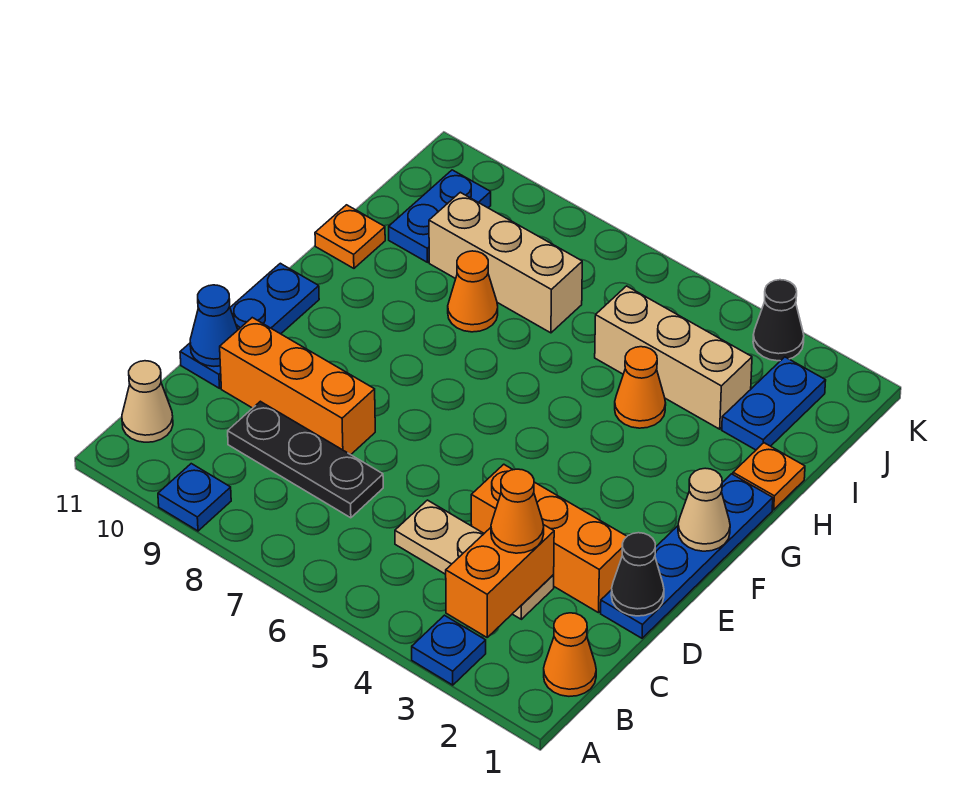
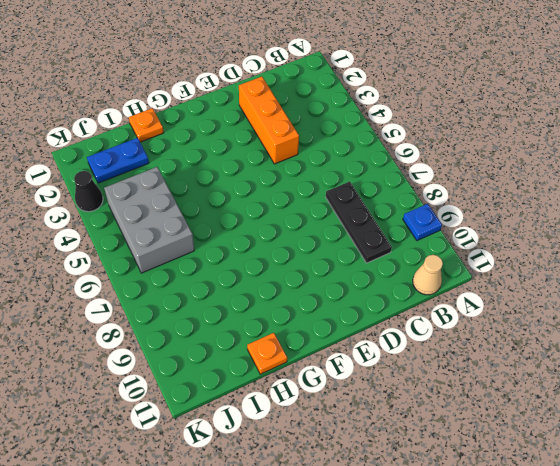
grey brick I4:J6 level 1 -> tan brick I3:I5 level 1
none -> blue plate A3 level 1
none -> orange cone B1 level 1
none -> tan plate C3:C5 level 1

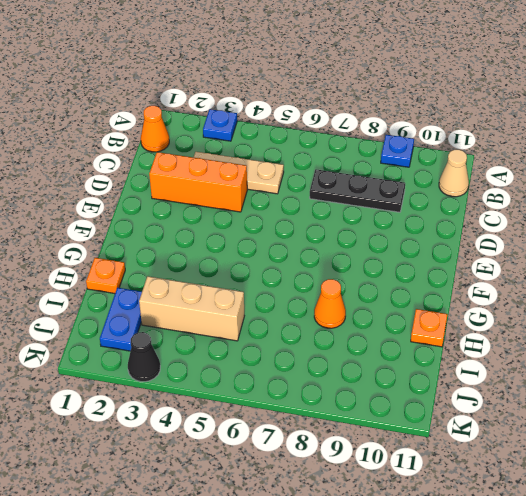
none -> blue plate D1:G1 level 1
none -> orange brick D8:D10 level 1
none -> blue plate D11:F11 level 1

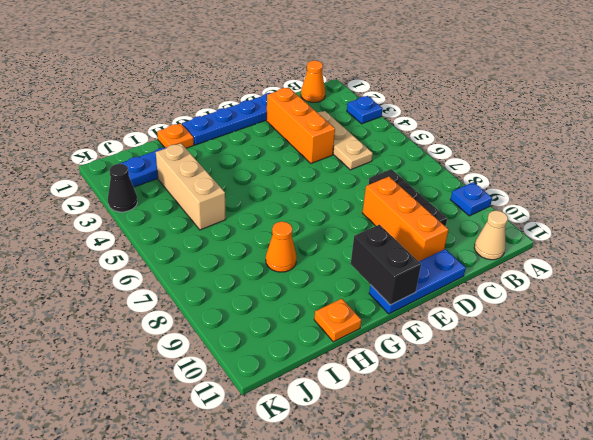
black brick F10:F11 level 2 -> none
none -> orange cone H4 level 1
none -> tan brick I7:I9 level 1
none -> blue plate I10:J10 level 1

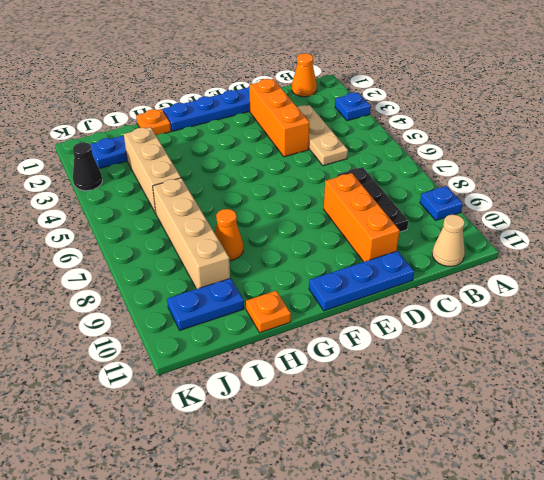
tan brick I6:I9 level 1 -> tan brick I7:I9 level 1
none -> orange cone H4 level 1
none -> orange brick B3:C3 level 2
none -> black cone D1 level 2

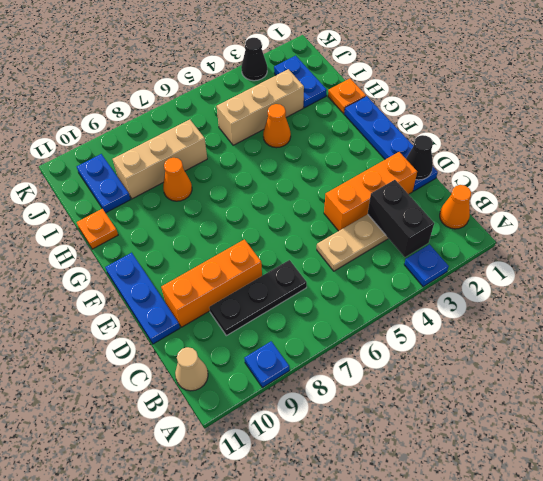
black brick B3:C3 level 2 -> orange brick B3:C3 level 2
none -> blue cone D11 level 2
none -> tan cone F1 level 2
none -> orange cone C3 level 3

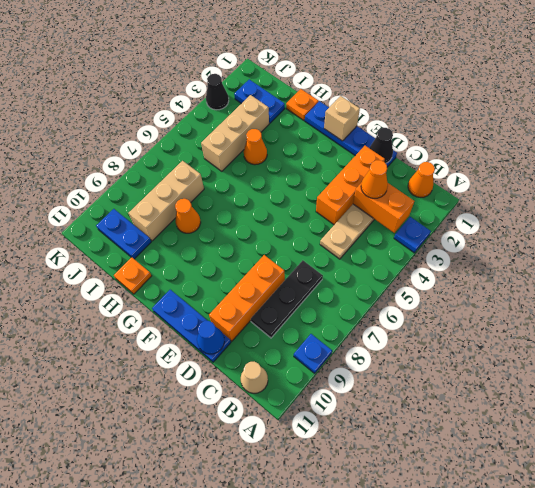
tan brick F1 level 2 -> tan cone F1 level 2

